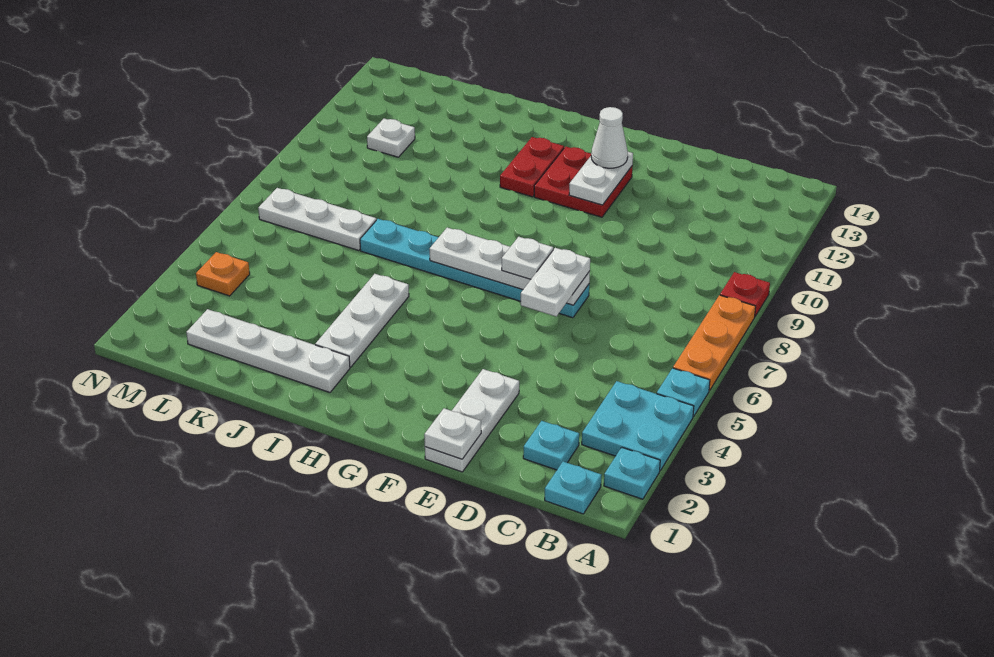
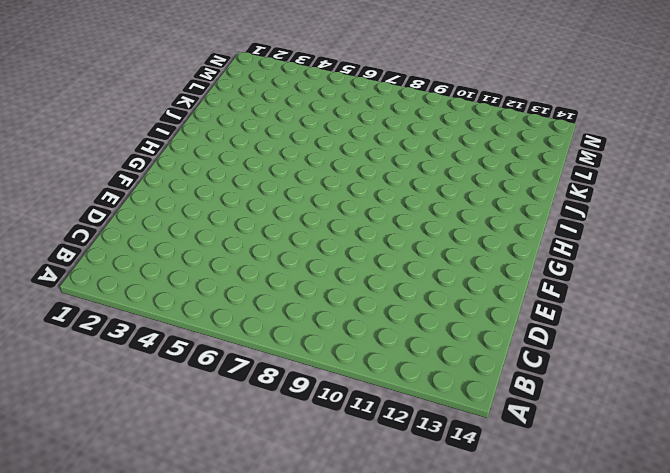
none -> cyan plate A2 level 1
none -> cyan plate A3:B4 level 1
none -> cyan plate A5 level 1

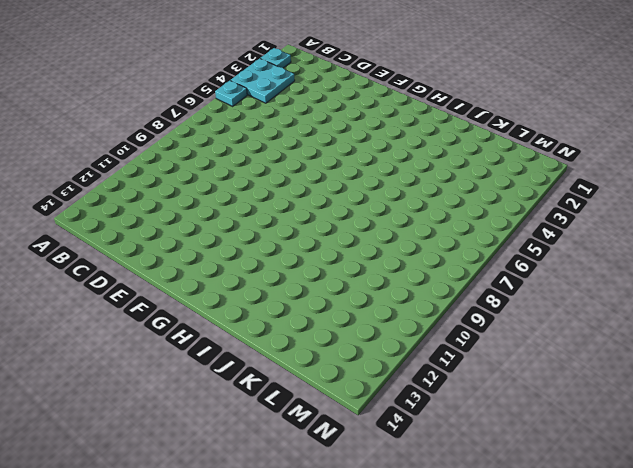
none -> orange plate A6:A8 level 1
none -> red plate A9 level 1
none -> cyan plate B1 level 1

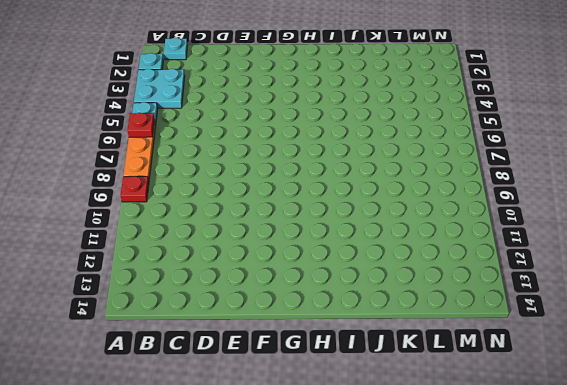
red plate A6 level 2 -> none
none -> cyan plate C2 level 1
none -> white plate E1:E3 level 1
none -> cyan plate E7:J7 level 1

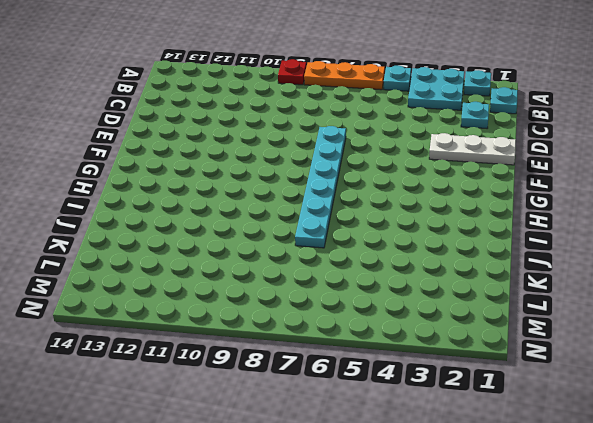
none -> red plate F11:G12 level 1
none -> red plate H11:H12 level 1
none -> white plate I2:L2 level 1

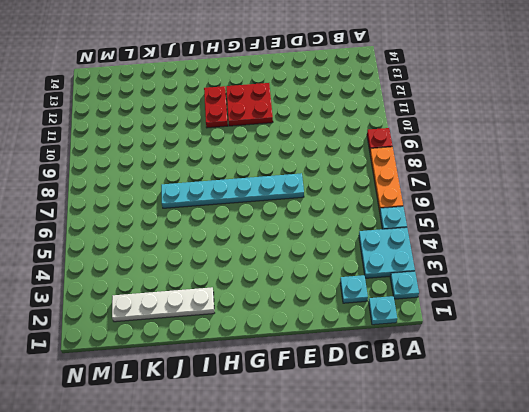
none -> white plate E1:E3 level 1
none -> white plate I3:I5 level 1
none -> white plate K7:M7 level 1

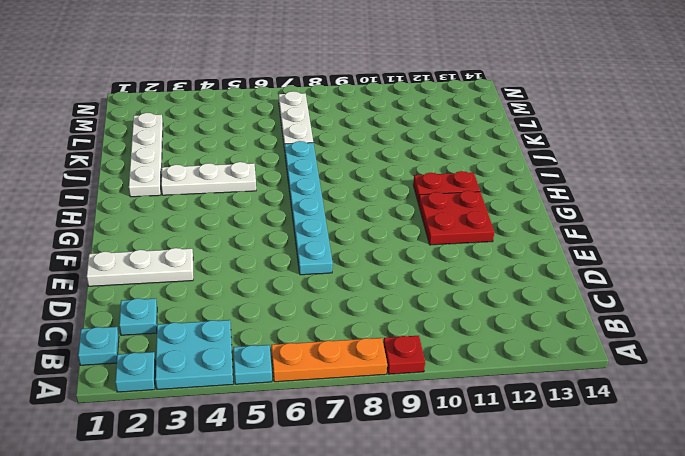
none -> white plate L11 level 1
none -> orange plate M4 level 1
none -> white plate E1 level 2

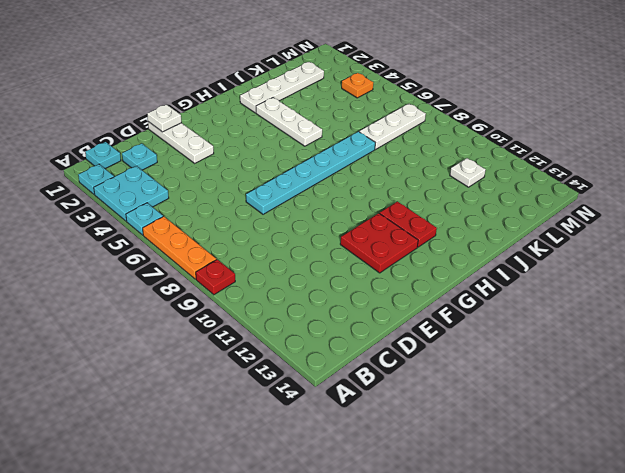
none -> white plate E7:H7 level 2
none -> white plate F11:F12 level 2
none -> white plate E6:E7 level 3

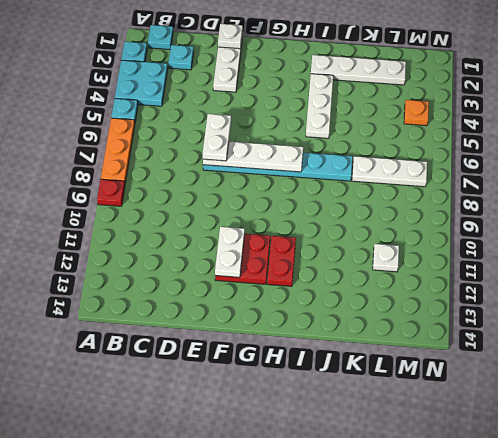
none -> white plate F7 level 3
none -> white cone F12 level 3

